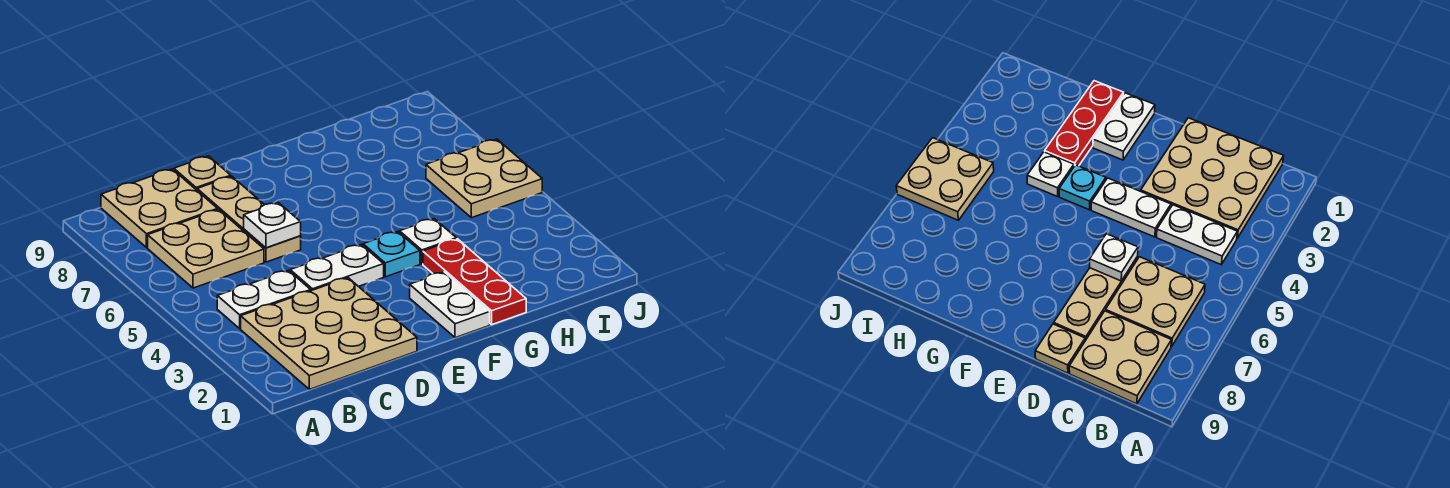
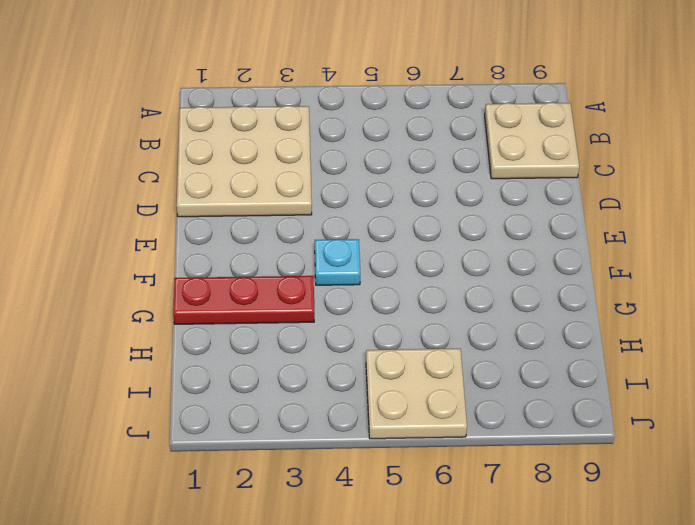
none -> white plate B4:C4 level 1
none -> tan plate B6:C7 level 1
none -> white plate D4:E4 level 1

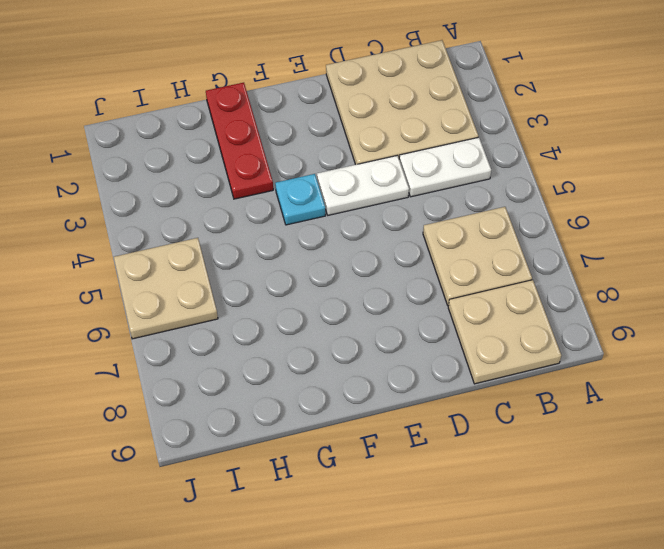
none -> tan plate D6:D8 level 1
none -> tan plate D9 level 1
none -> white plate F1:F2 level 1

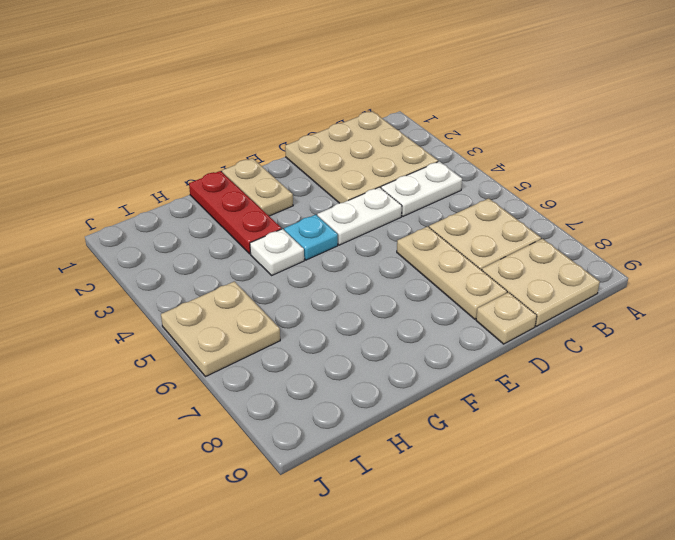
tan plate F1:F2 level 1 -> white plate F1:F2 level 1
none -> white plate D6 level 2

